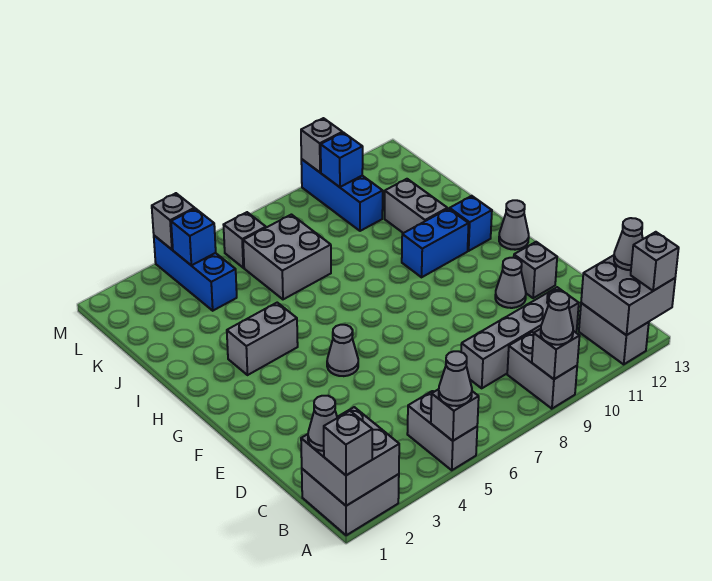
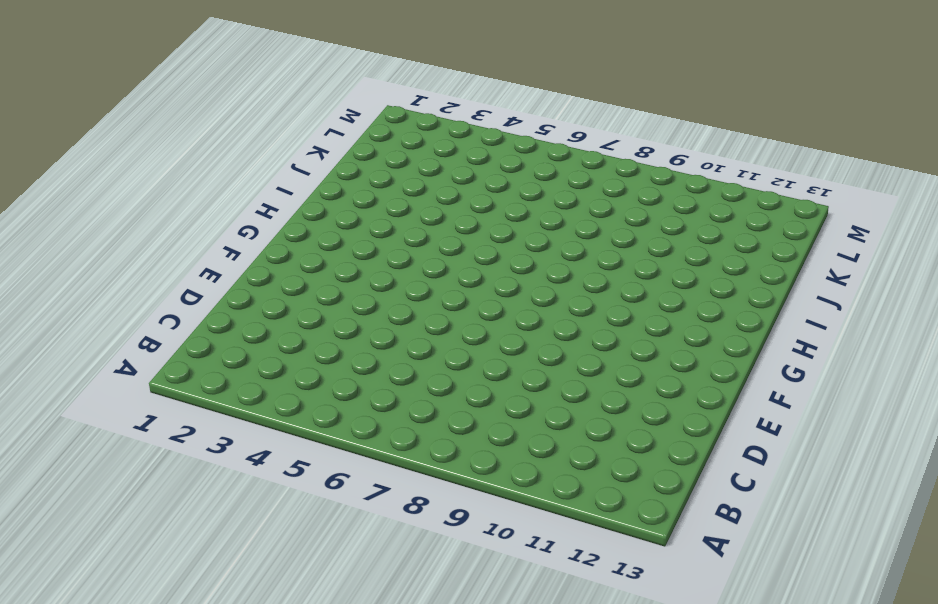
none -> grey brick A1:B2 level 1
none -> grey brick A5:B5 level 1
none -> grey brick A9:B9 level 1
none -> grey brick A12:B12 level 1

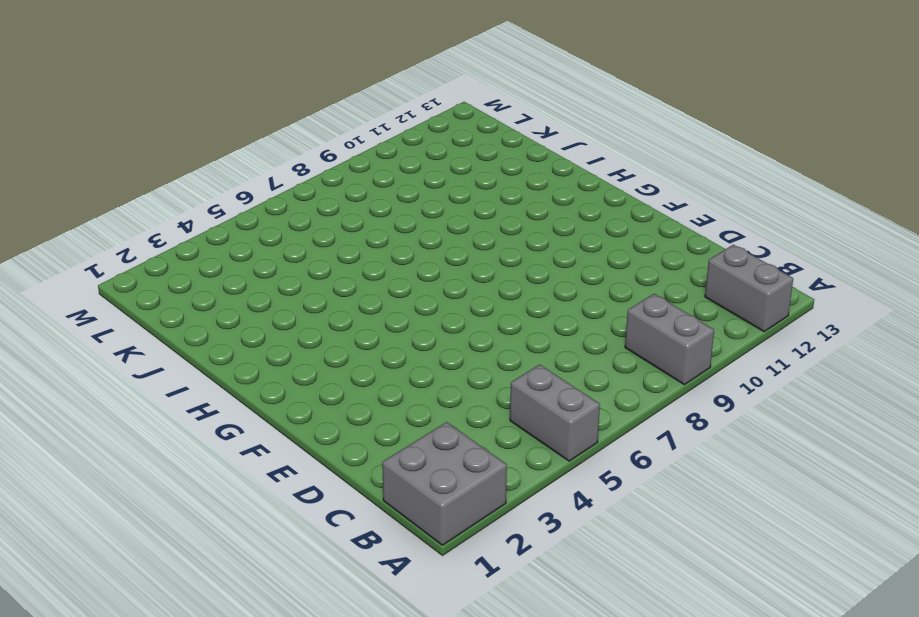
none -> grey brick C8:C11 level 1
none -> grey cone E11 level 1
none -> grey brick E12 level 1
none -> grey cone F5 level 1

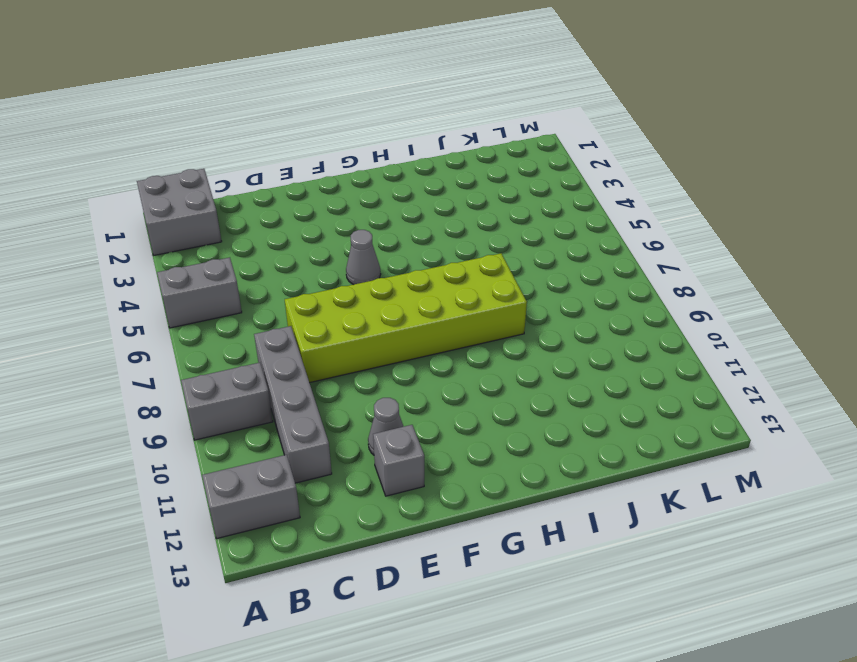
lime brick D7:I8 level 1 -> none
none -> grey cone G13 level 1
none -> grey brick H3:H4 level 1
none -> blue brick H10:H11 level 1
none -> blue brick H12 level 1

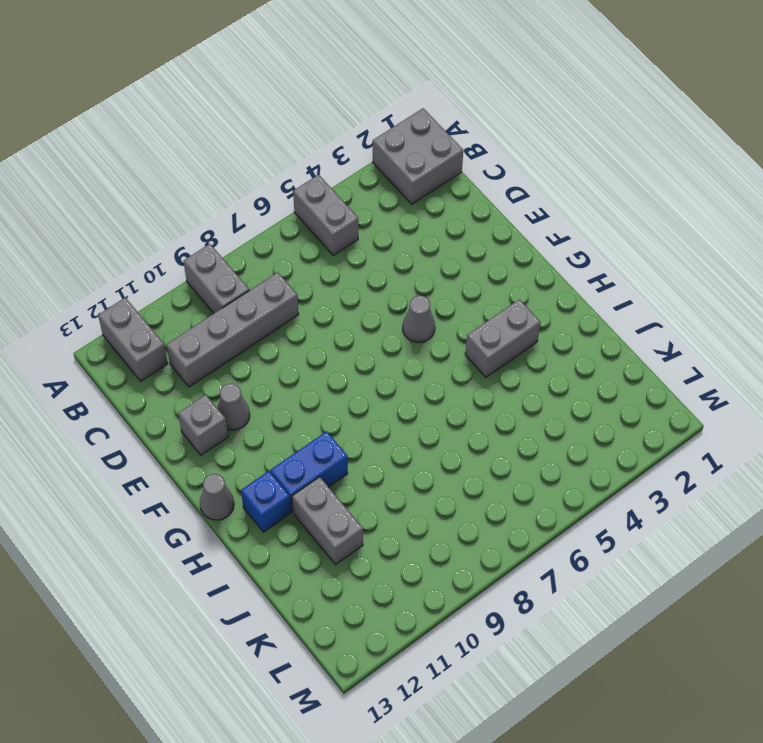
none -> grey brick J6:K7 level 1
none -> blue brick K4:M4 level 1
none -> blue brick K10:M10 level 1
none -> grey brick L6 level 1

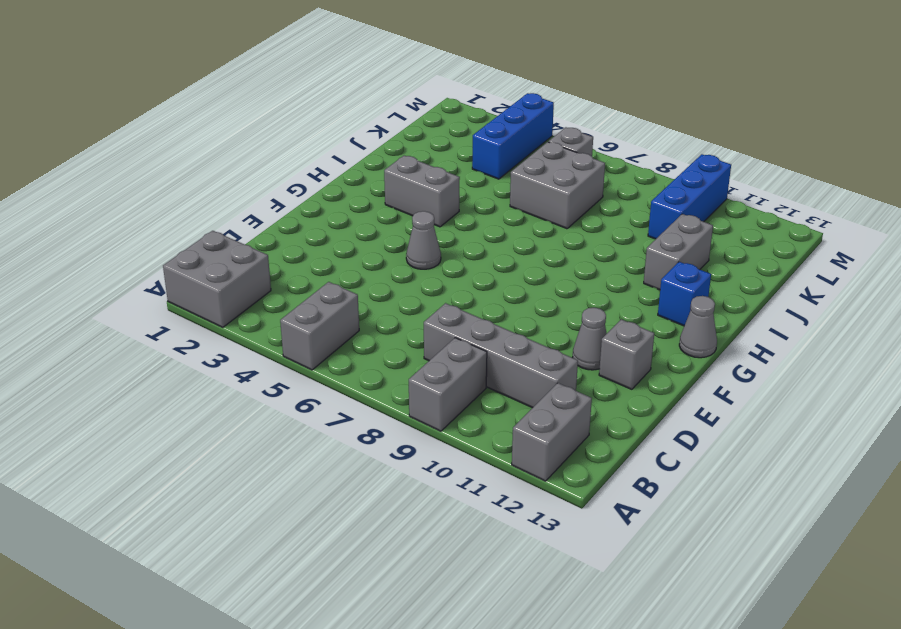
none -> blue brick H10:H11 level 1
none -> grey brick A1:B2 level 2
none -> grey brick A5 level 2
none -> grey brick A9 level 2

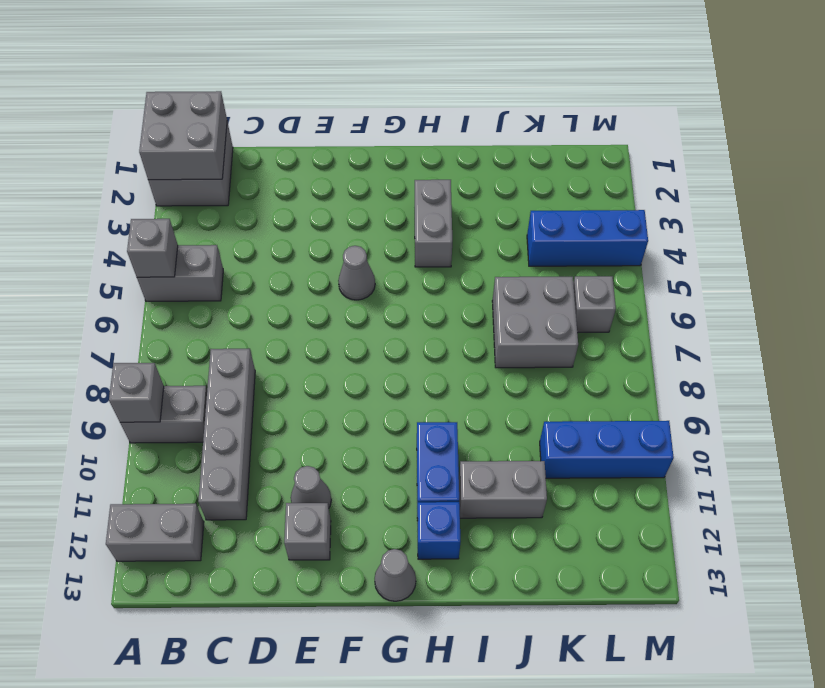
none -> grey brick A12:B13 level 2
none -> blue brick L4 level 2
none -> blue brick L10 level 2
none -> grey brick M4 level 2

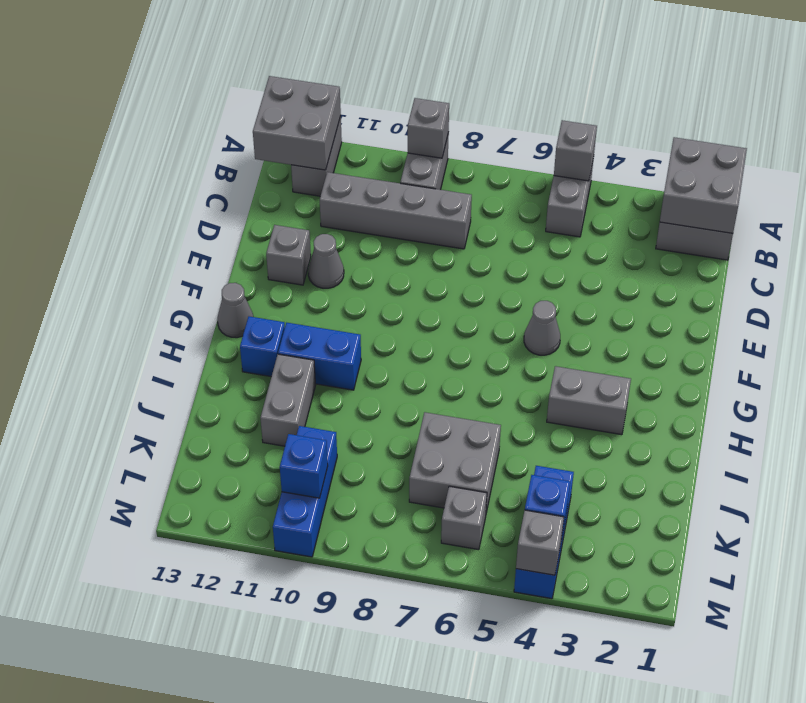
none -> grey brick M10 level 2
none -> grey brick A1 level 3
none -> grey cone A5 level 3
none -> grey cone A9 level 3

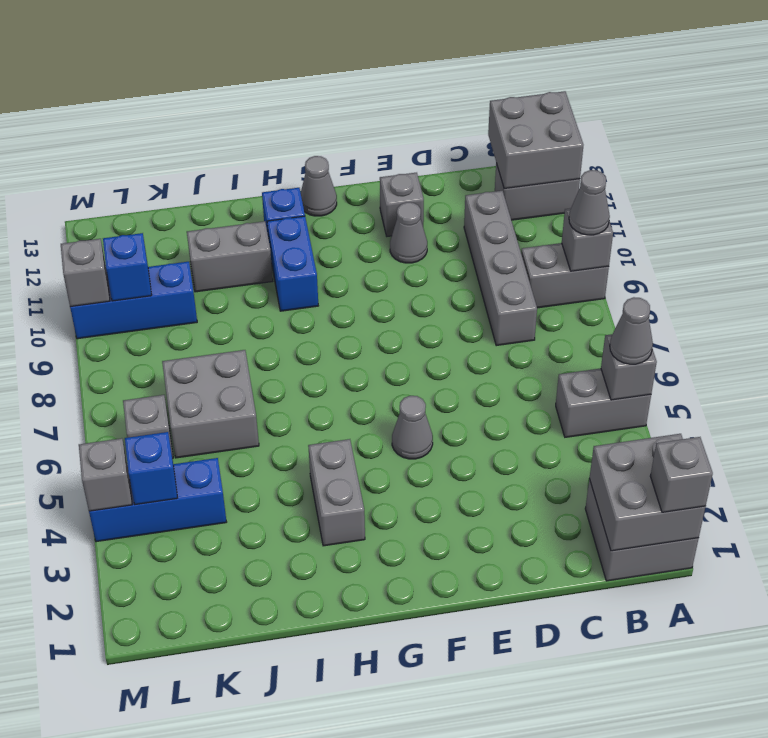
none -> grey brick A13 level 3
none -> grey cone B1 level 3
none -> grey cone B13 level 3

